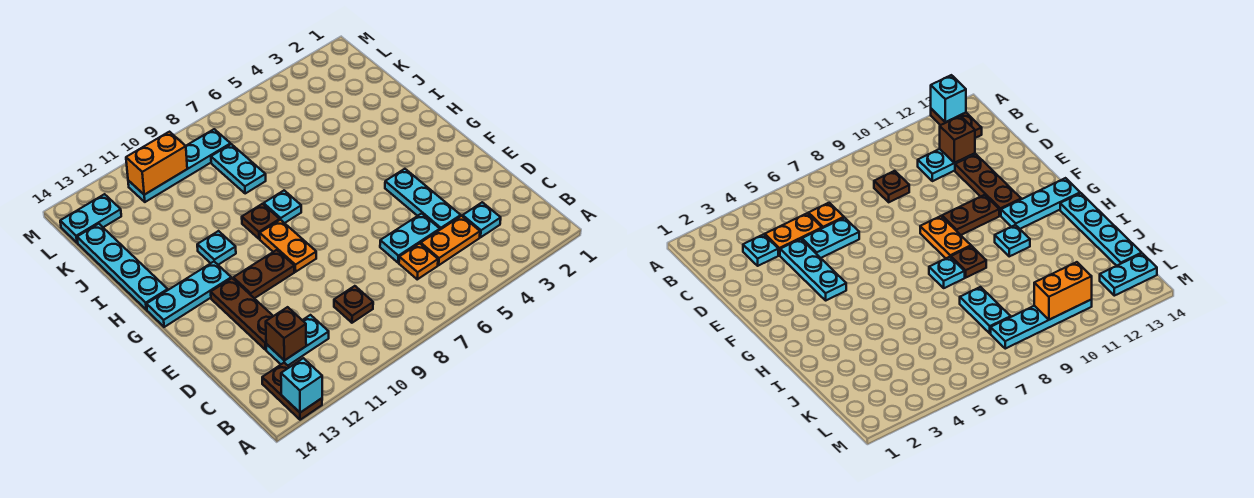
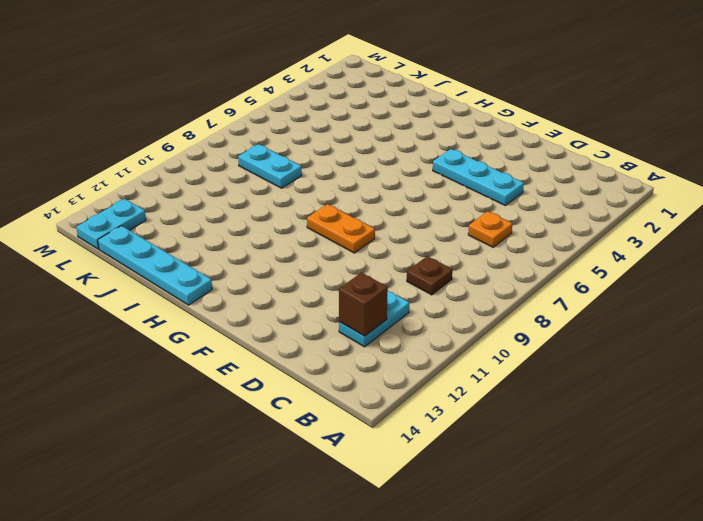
none -> brown plate A13:B13 level 1
none -> cyan plate C3 level 1
none -> orange plate C4:C5 level 1

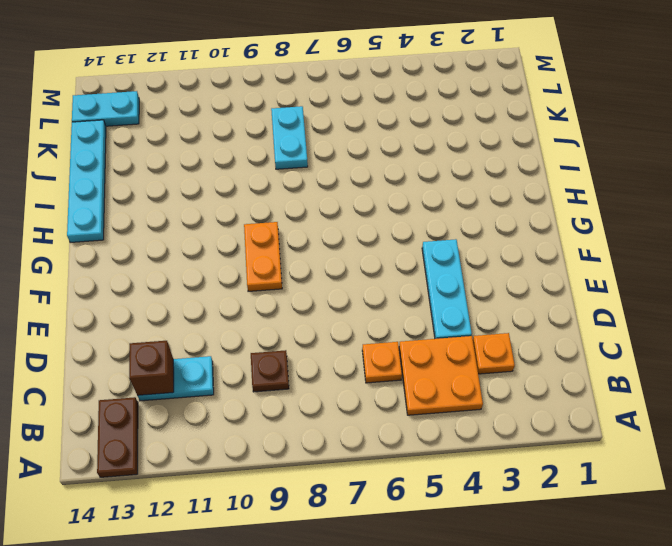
orange plate B4:C5 level 1 -> orange plate C4:C5 level 1
orange plate C3 level 1 -> cyan plate C3 level 1
none -> cyan plate D5:D6 level 1
none -> brown plate D12:F12 level 1
none -> brown plate F10:F11 level 1

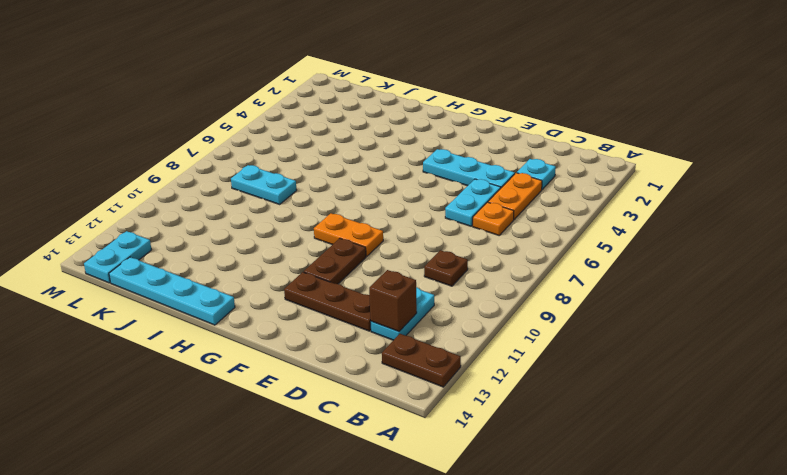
none -> cyan plate G12:G14 level 1
none -> cyan plate H8 level 1
none -> brown plate H9 level 1

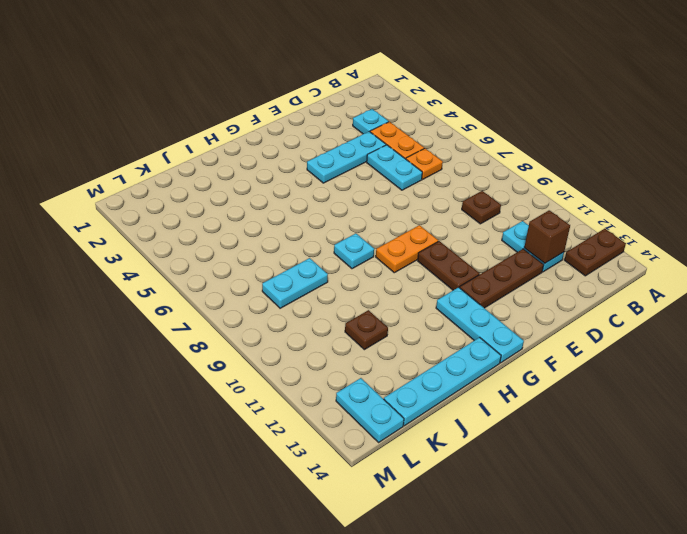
brown plate J11 level 1 -> brown plate H9 level 1
none -> cyan plate H11 level 1
none -> cyan plate L8:L11 level 1
none -> cyan brick A13 level 2

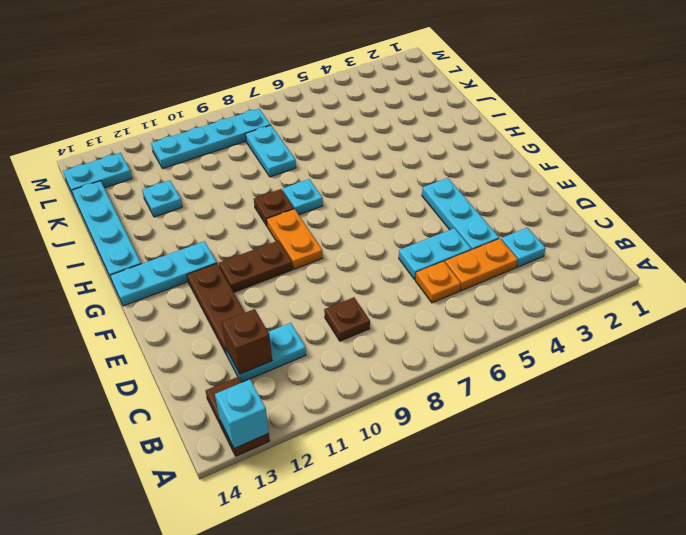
cyan plate J12 level 1 -> cyan plate H11 level 1
none -> orange brick L10:L11 level 2

